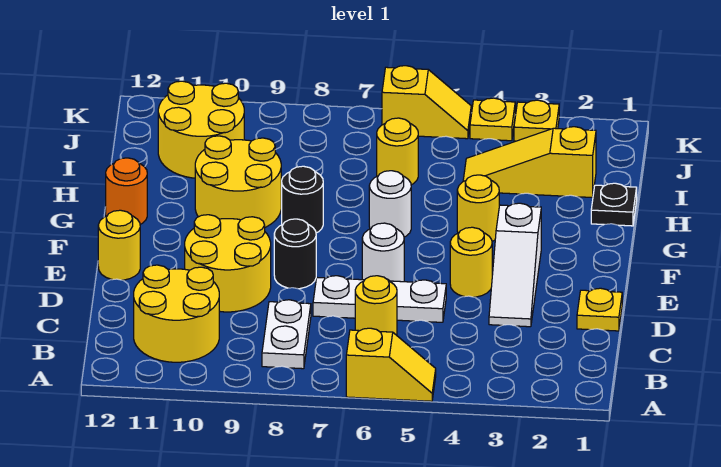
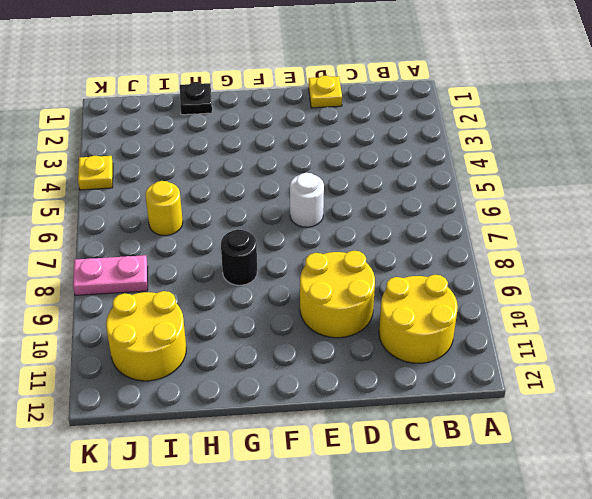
pink plate J8:K8 level 1 -> none
none -> yellow slope A5:A6 level 1 top 6
none -> white plate B8:C8 level 1
none -> yellow round brick C6 level 1

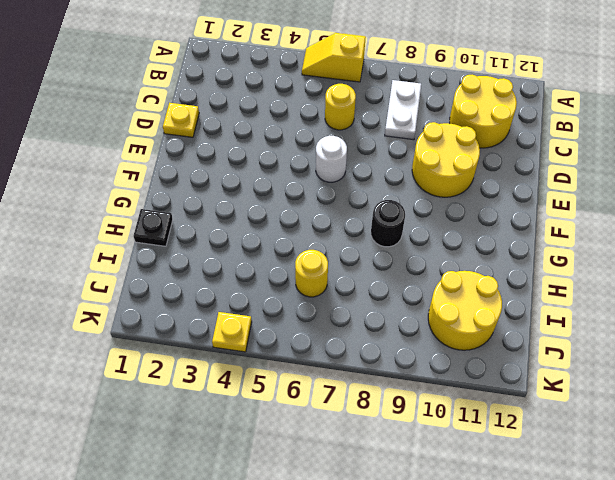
none -> white slope D3:F3 level 1 top F
none -> white plate D5:D7 level 1
none -> yellow round brick E4 level 1

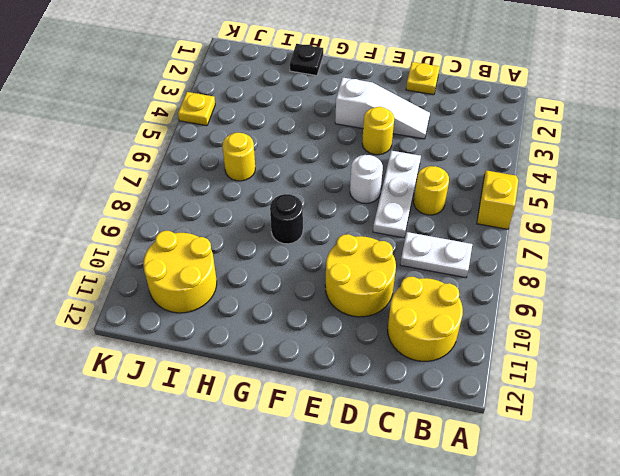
none -> black round brick E8 level 1
none -> yellow round brick E12 level 1
none -> yellow round brick G4 level 1

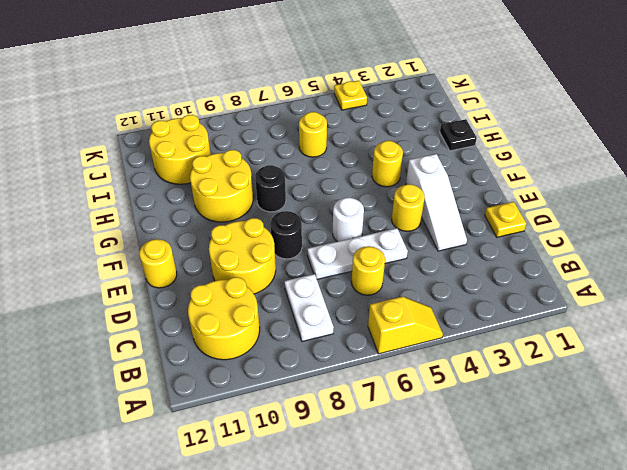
none -> white round brick G6 level 1
none -> orange round brick G12 level 1
none -> yellow slope I2:I4 level 1 top 2

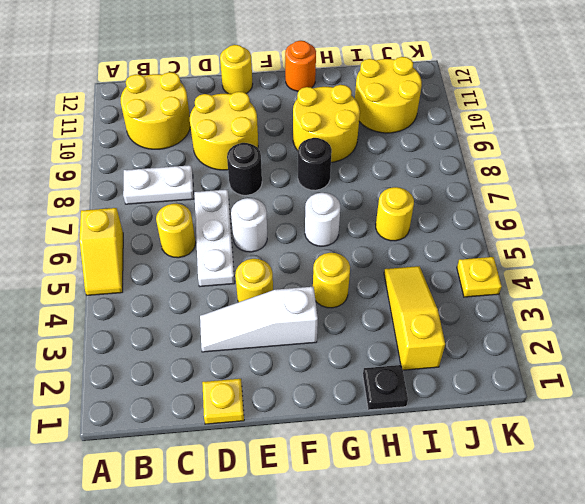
none -> yellow plate K3 level 1
none -> yellow slope K5:K6 level 1 top 6

